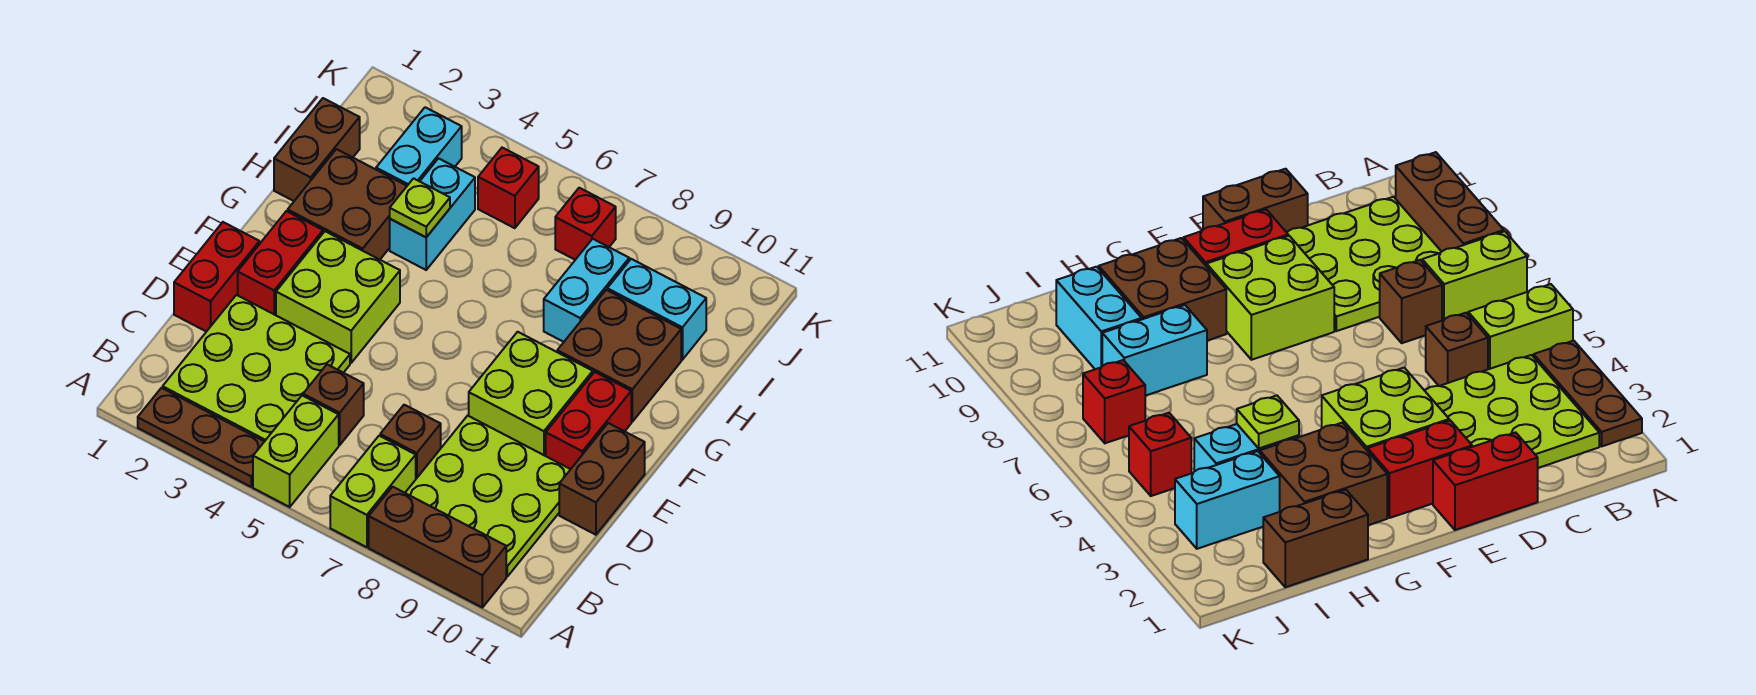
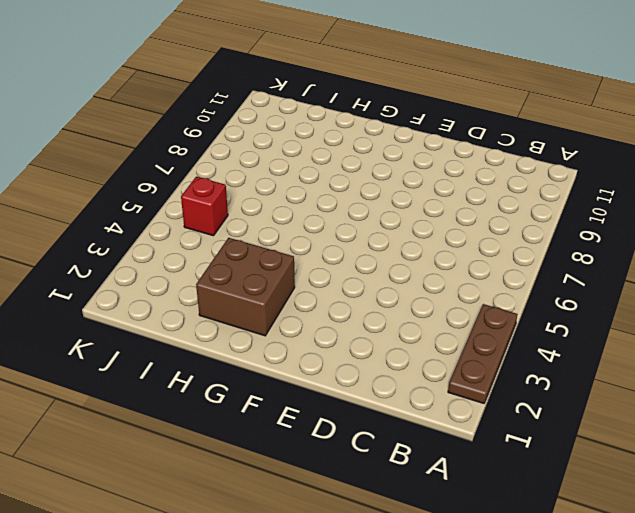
none -> lime brick A5:B5 level 1
none -> lime brick A7:B7 level 1
none -> brown brick A8:A10 level 1

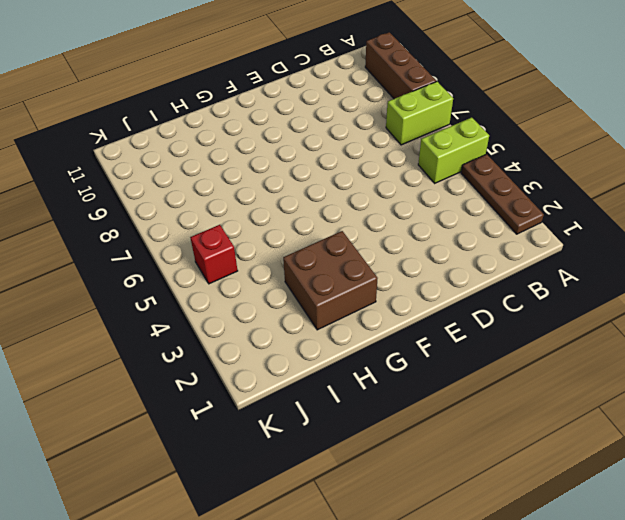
none -> lime plate B2:D4 level 1
none -> lime plate B8:D10 level 1
none -> brown brick C5 level 1

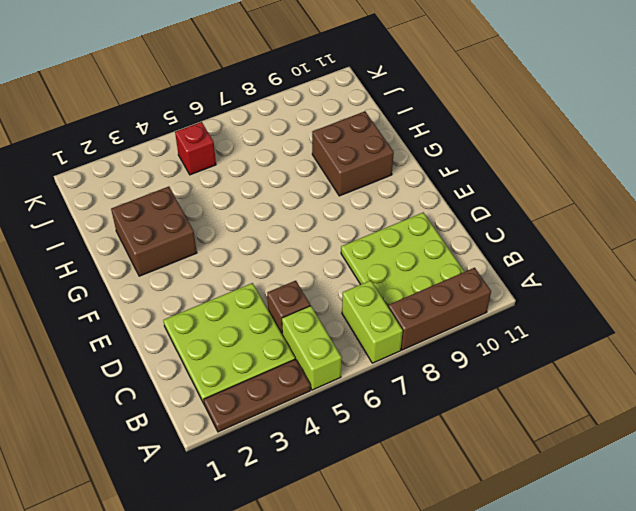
none -> brown brick C7 level 1
none -> red brick D1:E1 level 1
none -> brown brick D11:E11 level 1

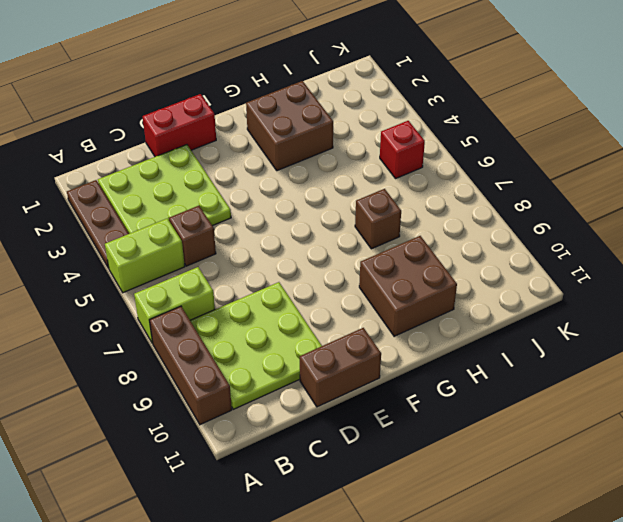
brown brick H7 level 1 -> brown brick C7 level 1
none -> red brick E2:F2 level 1
none -> lime brick E3:F4 level 1
none -> lime brick E8:F9 level 1

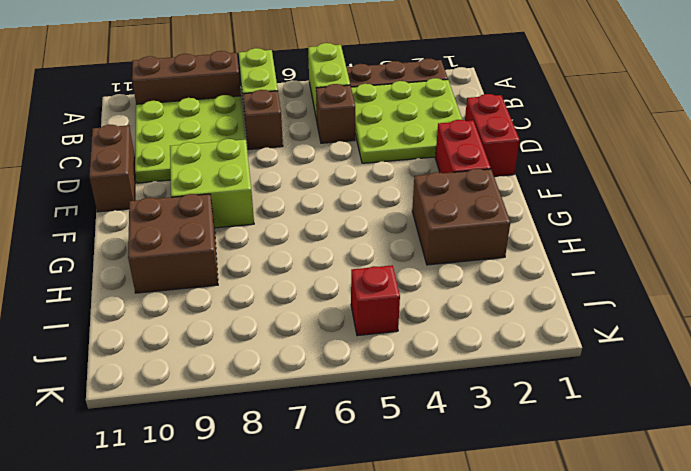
none -> lime brick E3:F4 level 1
none -> red brick E10:F10 level 1
none -> brown brick H1:I1 level 1

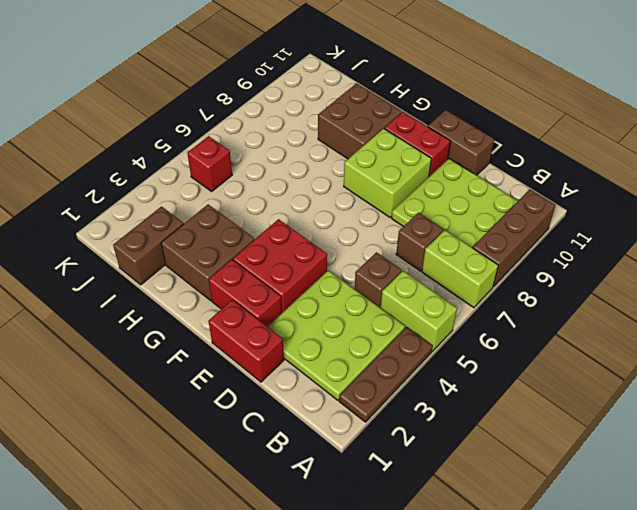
red brick E3:F4 level 1 -> lime brick E3:F4 level 1
brown brick I1:I2 level 1 -> brown brick H1:I1 level 1
none -> cyan brick H4:I4 level 1
none -> cyan brick H8:I8 level 1
none -> cyan brick I3:J3 level 1

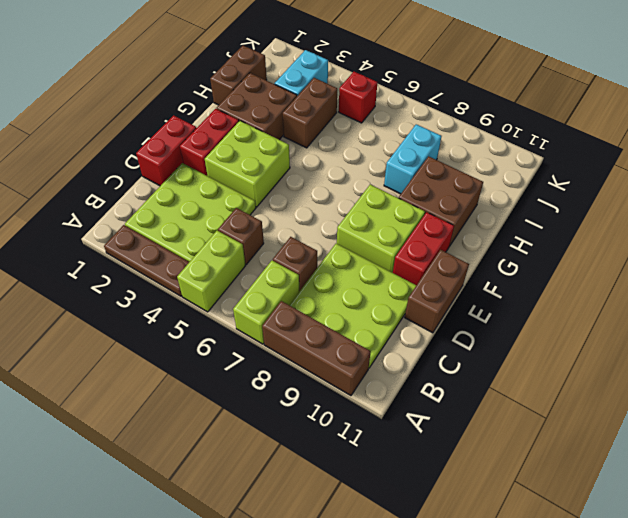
brown brick H4:I4 level 1 -> cyan brick H4:I4 level 1
none -> cyan brick I9:I10 level 1
none -> red brick J7 level 1
none -> lime plate H4 level 2

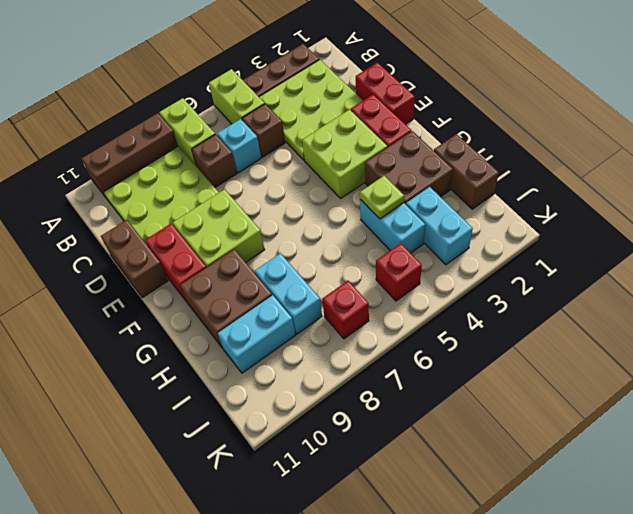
cyan brick C6 level 1 -> none

